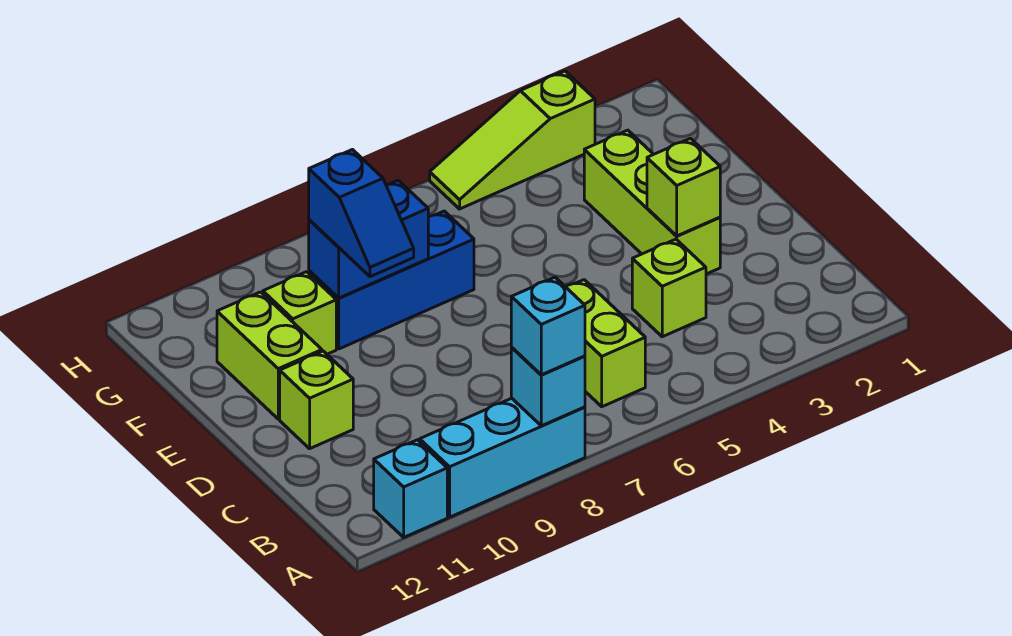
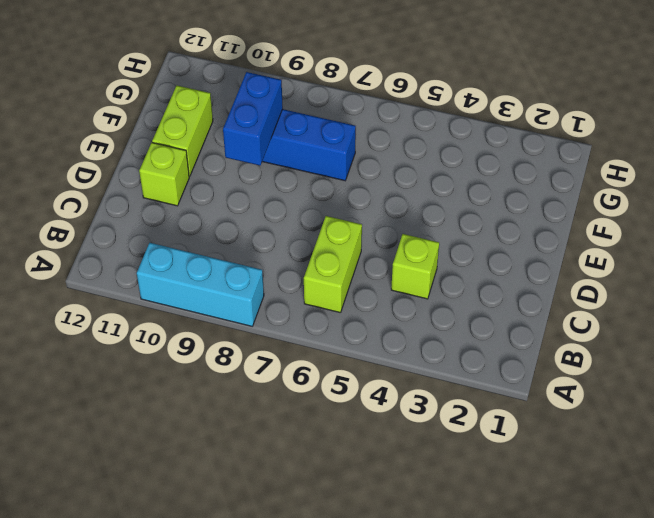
blue brick E9:F9 level 2 -> blue brick F8:F9 level 2
none -> cyan brick A11 level 1
none -> lime brick D3:F3 level 1
none -> lime brick F10 level 1

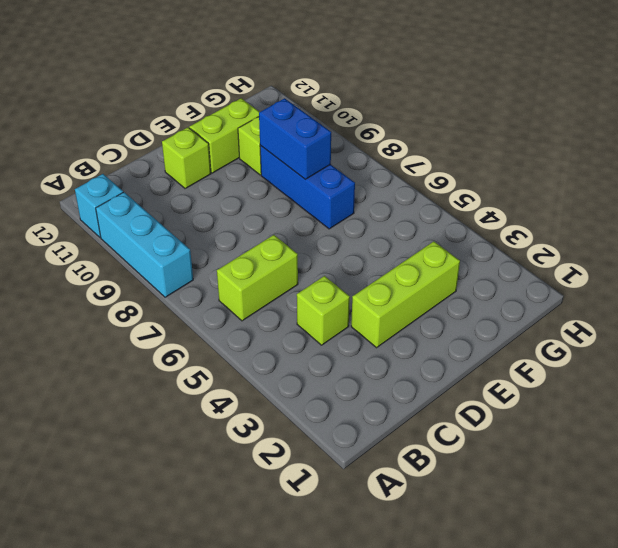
none -> lime slope H3:H5 level 1 top 3
none -> cyan brick A8 level 2
none -> lime brick D3 level 2

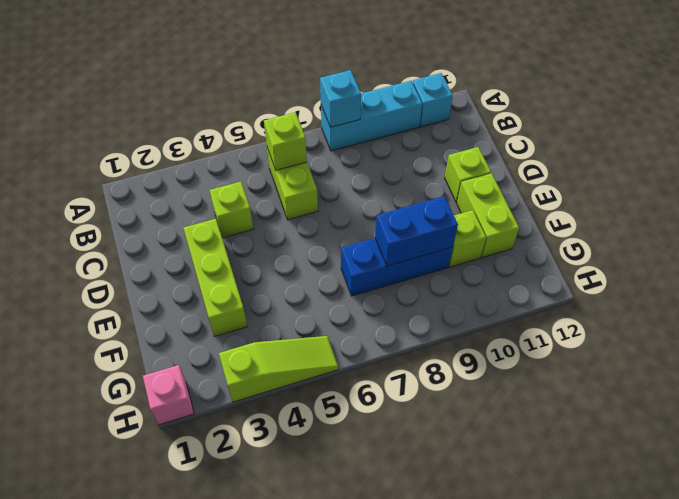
lime brick B6 level 2 -> lime brick D3 level 2
pink brick H1 level 1 -> none
none -> cyan brick A8 level 3
none -> blue slope E9:F9 level 3 top F

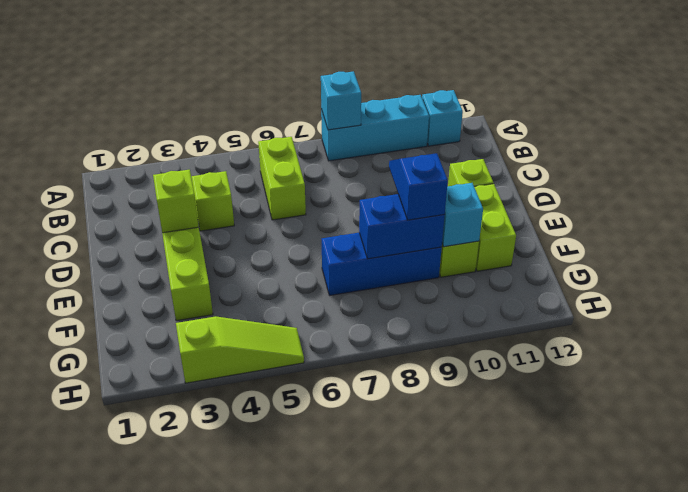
cyan brick F10 level 2 -> cyan brick A8 level 3

